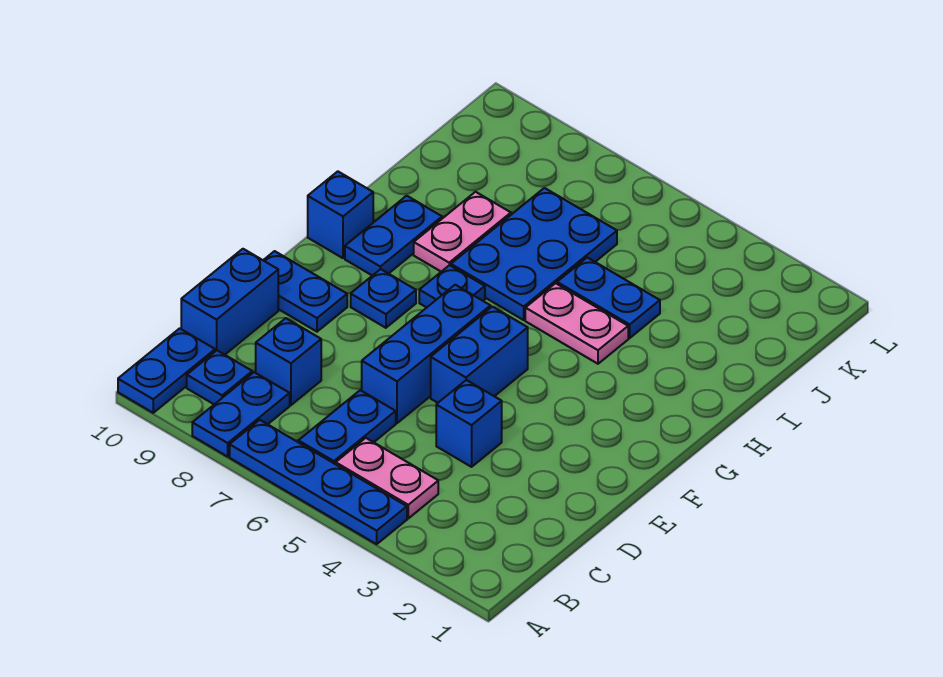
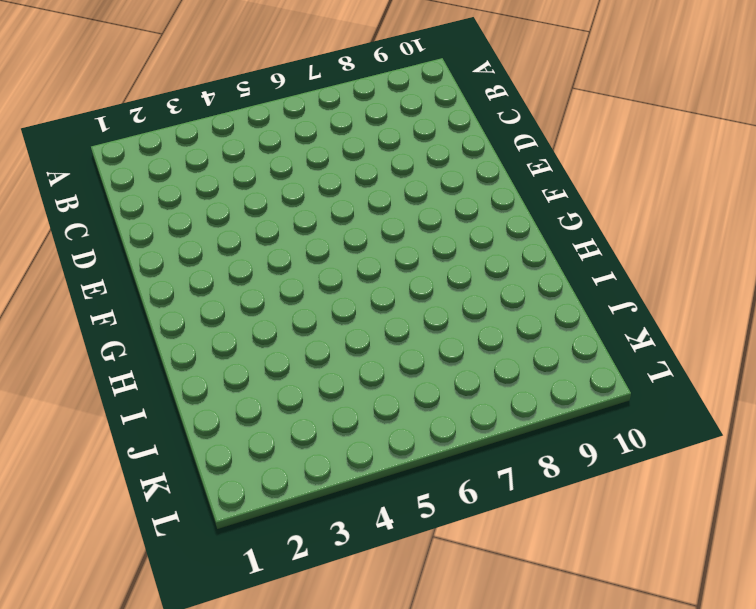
none -> blue plate A4:A7 level 1
none -> blue plate A8:B8 level 1
none -> blue plate A10:B10 level 1

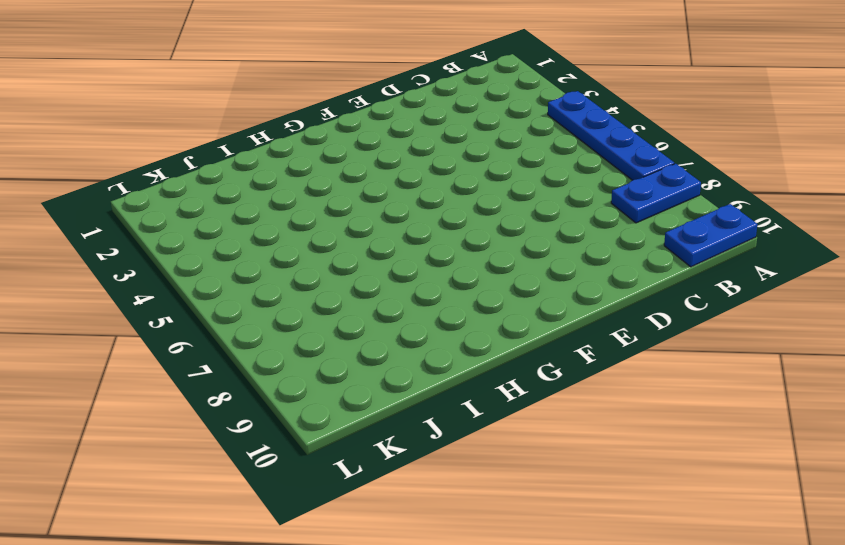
none -> pink plate B4:B5 level 1
none -> blue plate B6:C6 level 1
none -> blue plate B9 level 1

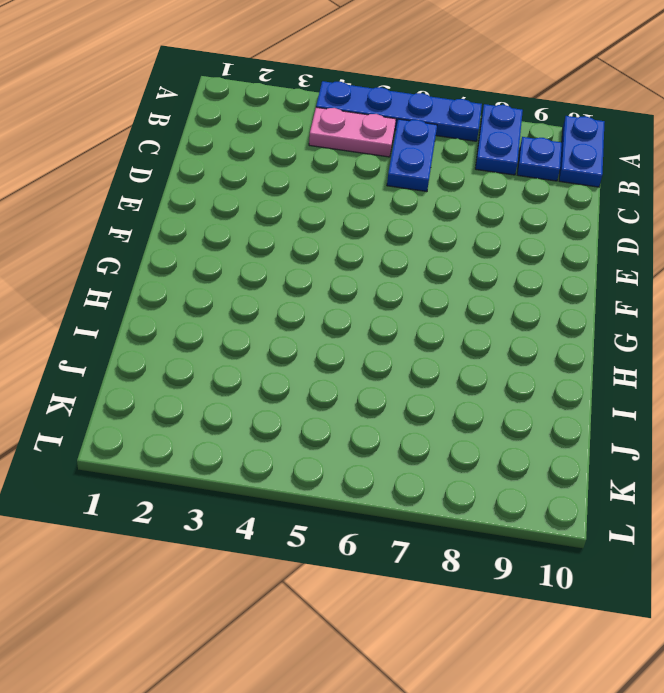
none -> blue brick C8 level 1
none -> blue brick C10:D10 level 1
none -> blue brick D4 level 1

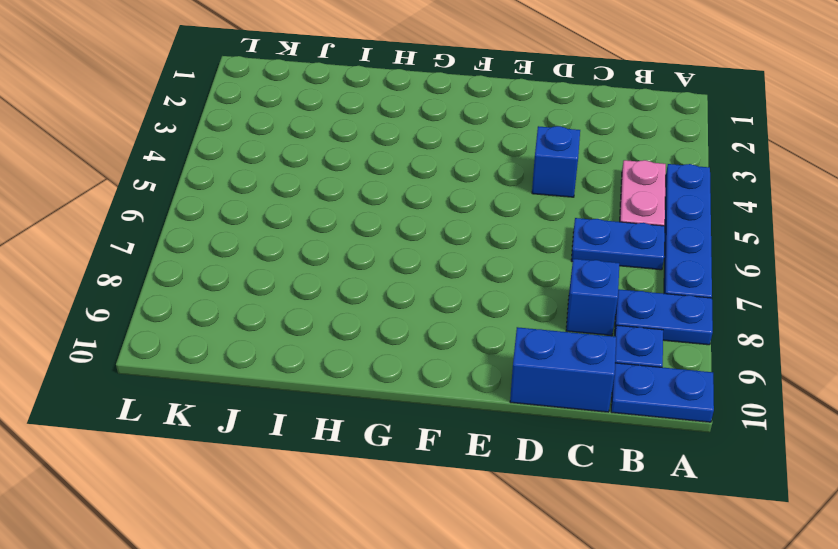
none -> blue brick D6:F6 level 1
none -> blue brick E5:F5 level 1
none -> blue plate E9:E10 level 1

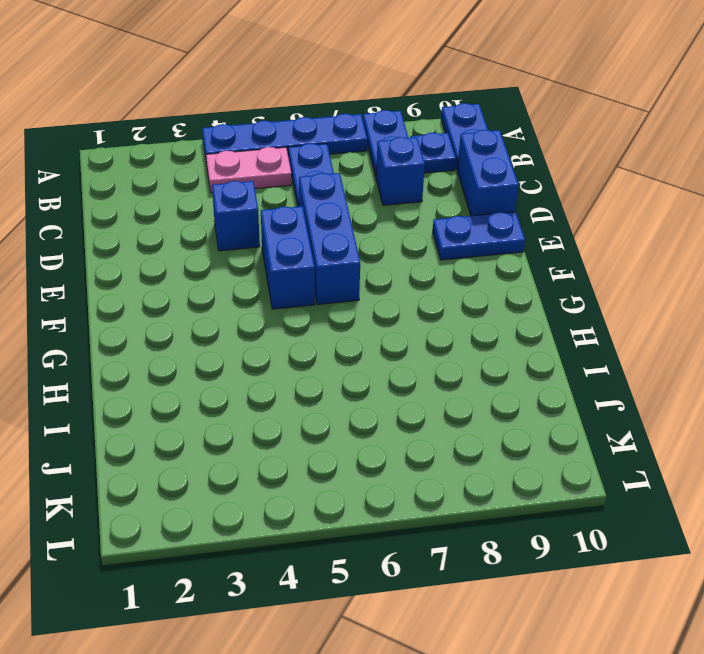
none -> blue plate F8 level 1
none -> blue plate G7 level 1
none -> blue plate G9:H9 level 1

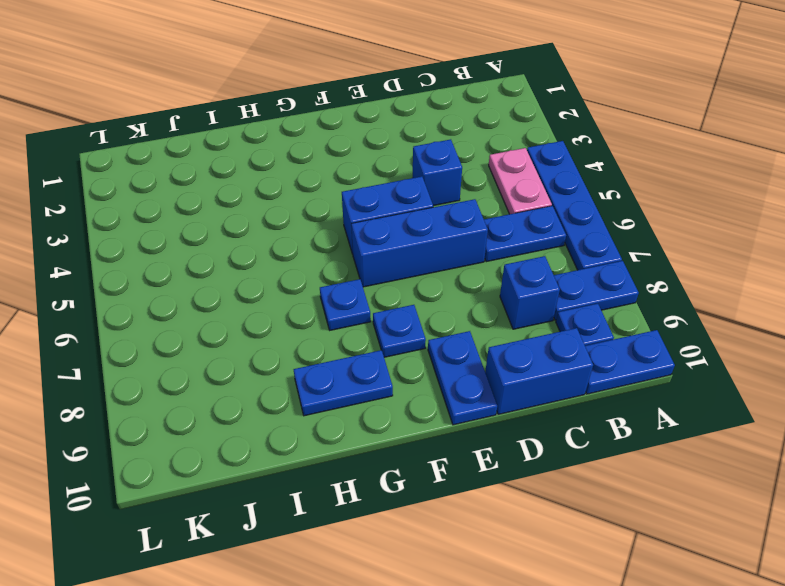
none -> blue brick G10 level 1
none -> pink plate H4:H5 level 1
none -> blue plate H6:J7 level 1

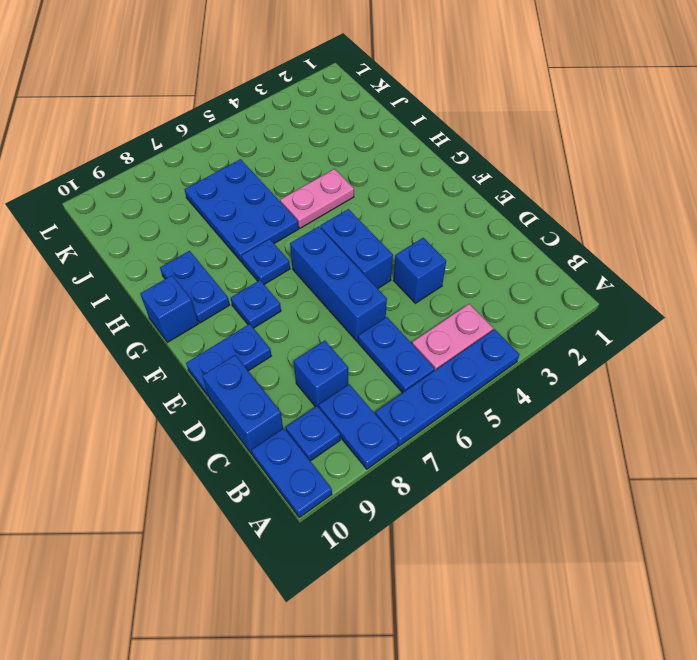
none -> pink plate H8:I8 level 1
none -> blue plate I4:I5 level 1

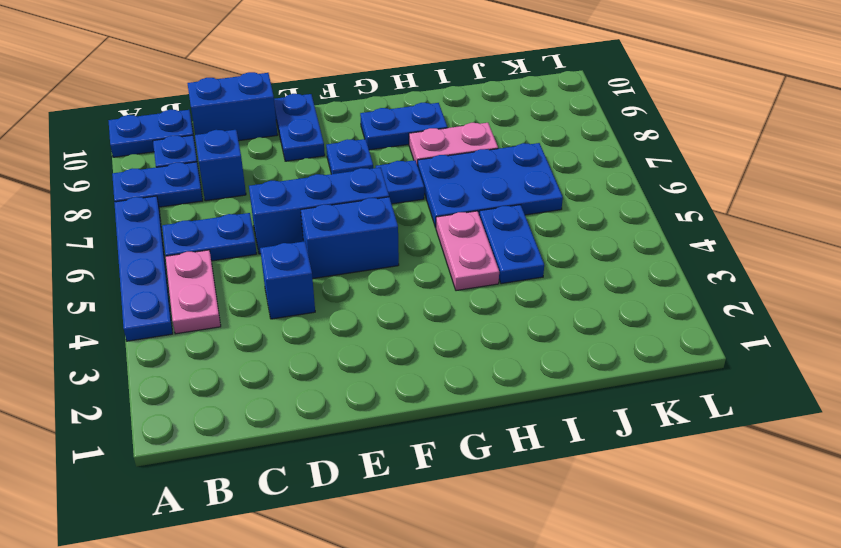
none -> blue brick G10 level 1

